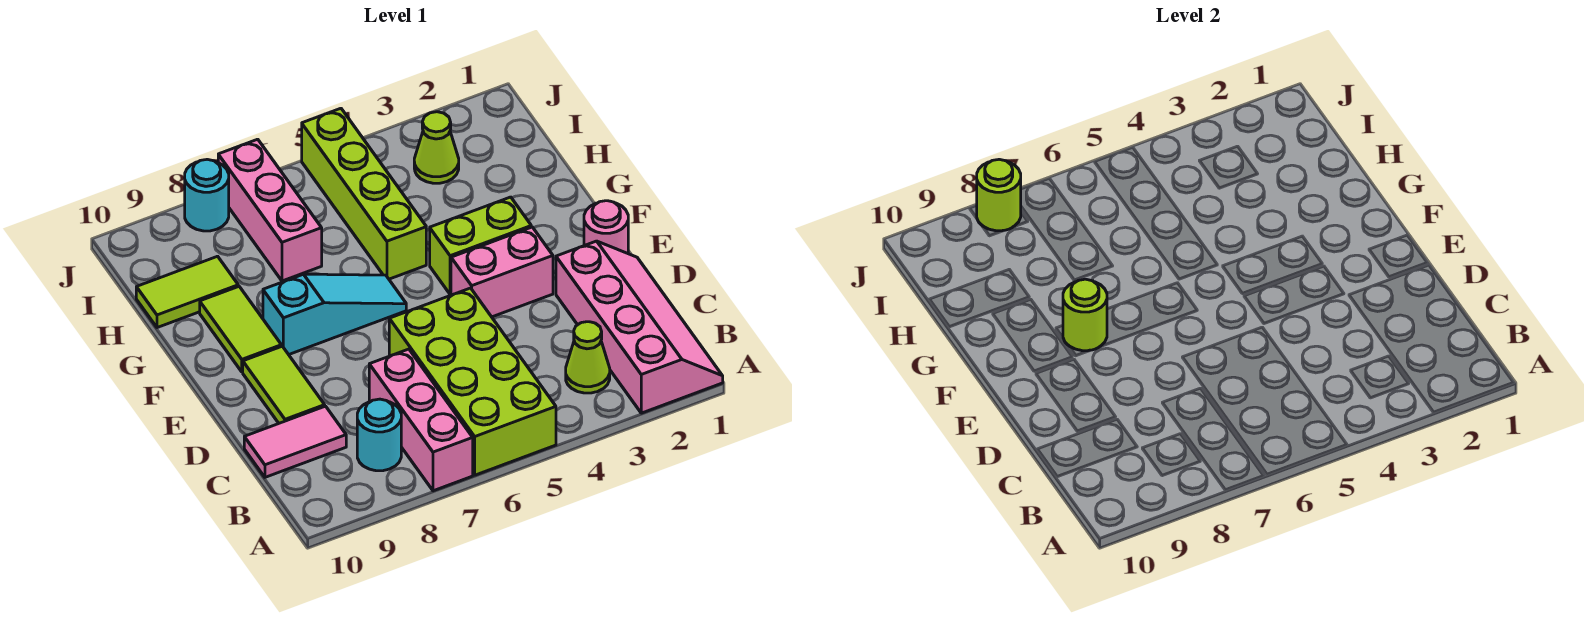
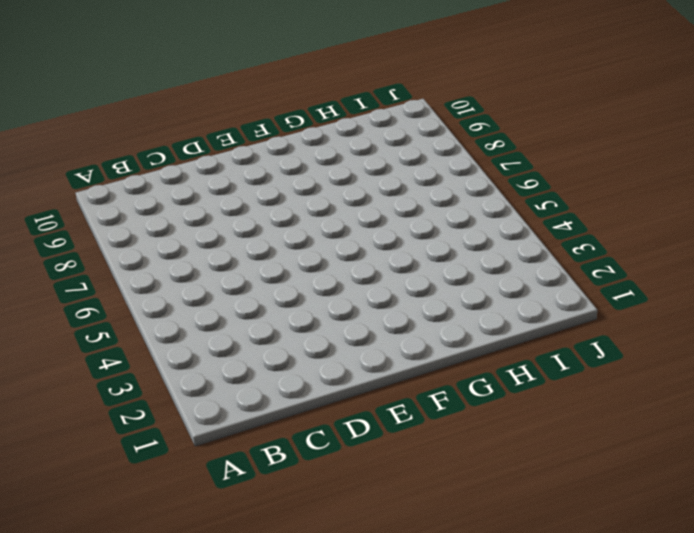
none -> pink slope A1:D2 level 1 top 2
none -> lime brick A5:D6 level 1
none -> pink brick A7:C7 level 1

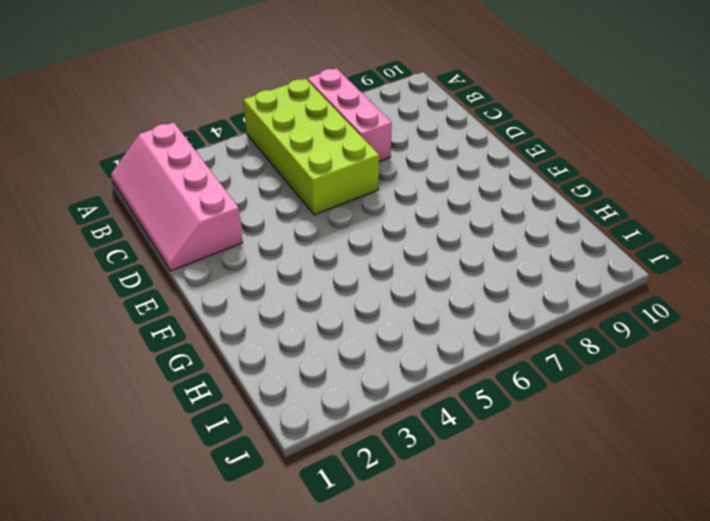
none -> lime cone B3 level 1
none -> cyan round brick B8 level 1
none -> pink tile C9:C10 level 1

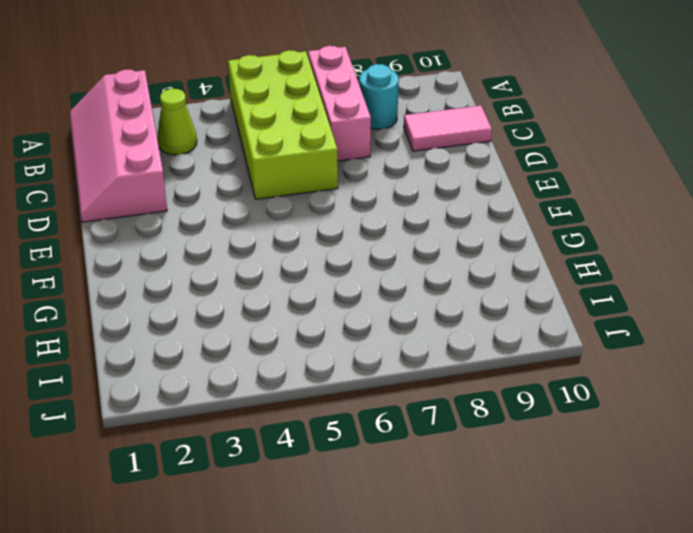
none -> lime tile D9:E9 level 1
none -> pink round brick E1 level 1
none -> pink brick E3:E4 level 1

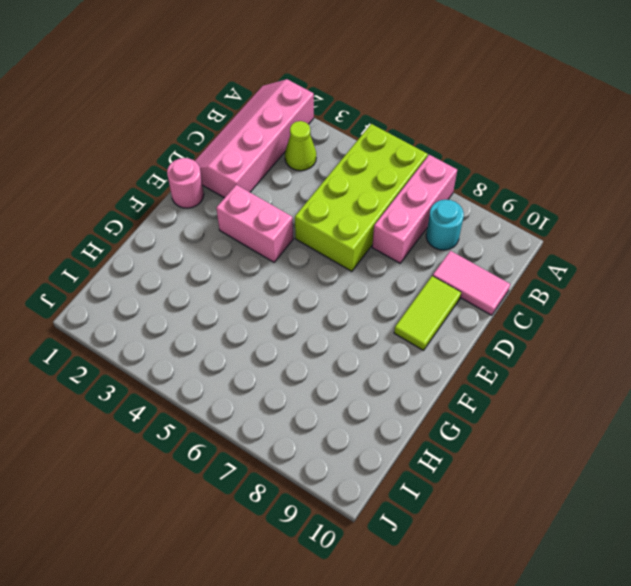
none -> lime brick F3:F4 level 1
none -> cyan slope F6:F8 level 1 top 8
none -> lime tile F9:G9 level 1

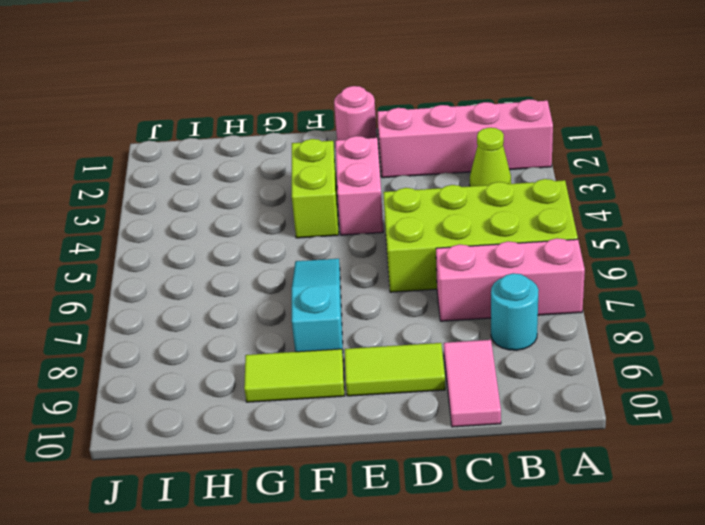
none -> lime brick G5:J5 level 1
none -> pink brick H7:J7 level 1
none -> lime tile H9:H10 level 1

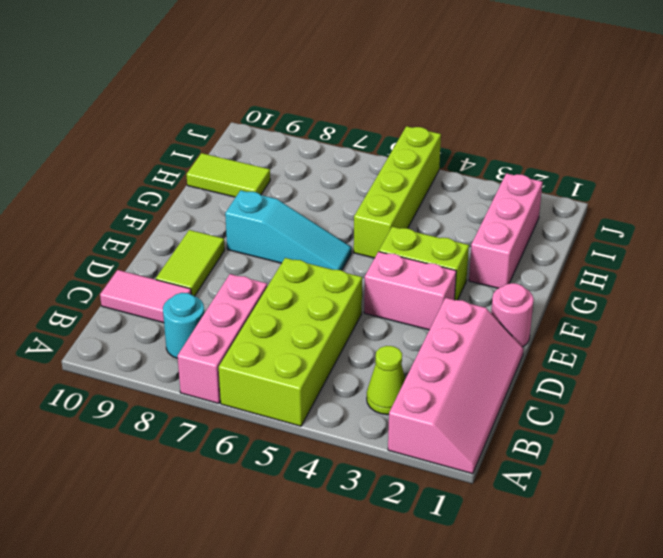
pink brick G2:I2 level 1 -> pink brick H7:J7 level 1
none -> lime tile F9:G9 level 1
none -> lime cone I3 level 1
none -> cyan round brick J8 level 1

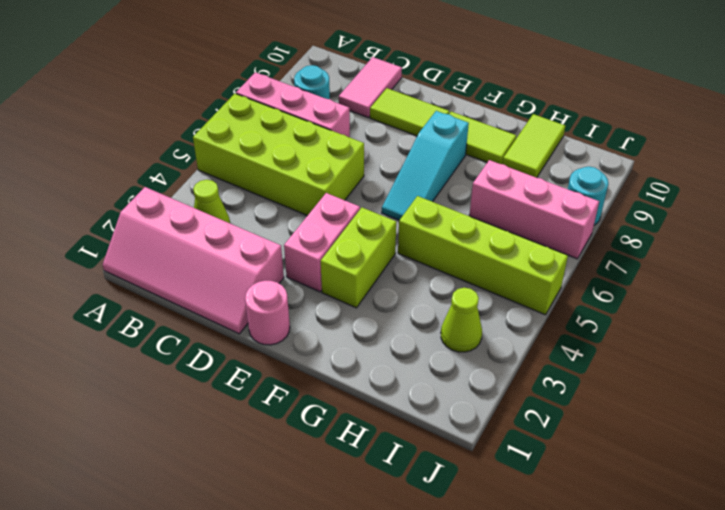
none -> lime round brick F8 level 2
none -> lime round brick J8 level 2

